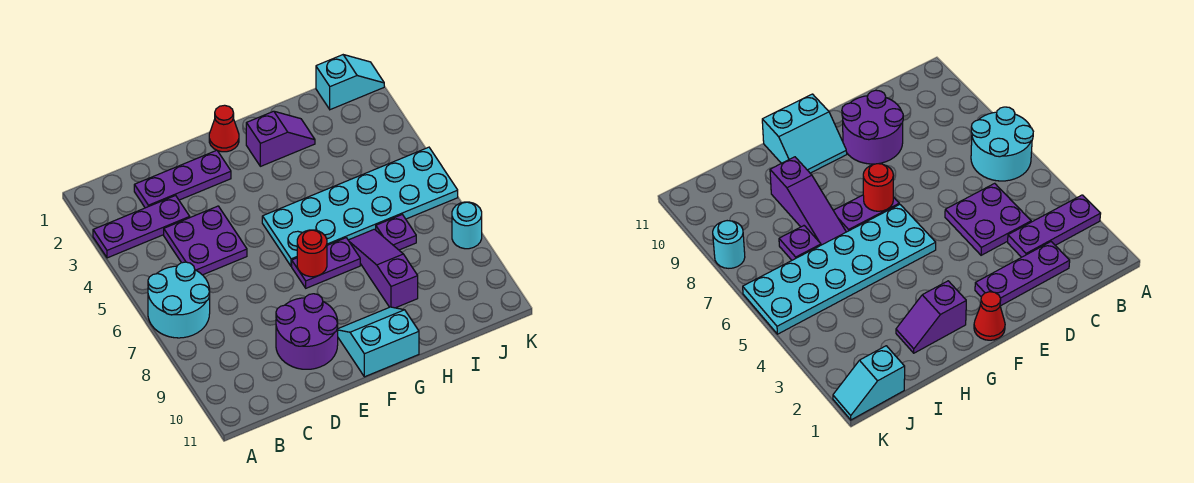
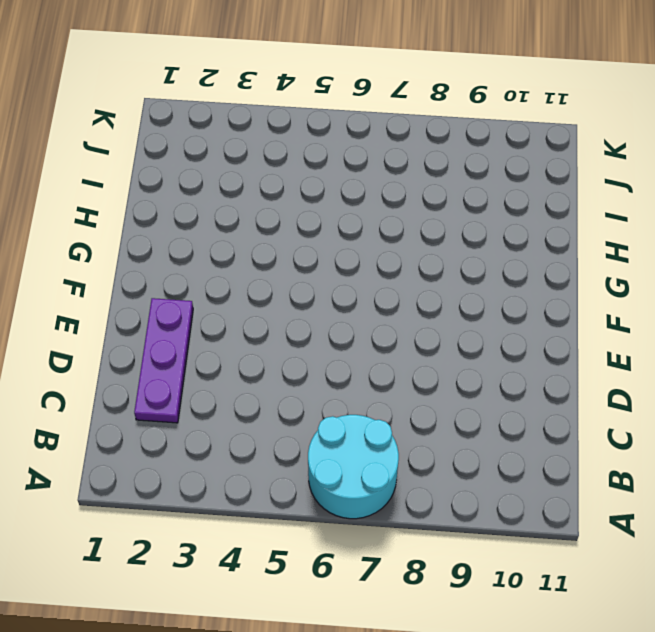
none -> purple plate A3:C3 level 1
none -> purple plate C4:D5 level 1
none -> purple round brick D9:E10 level 1

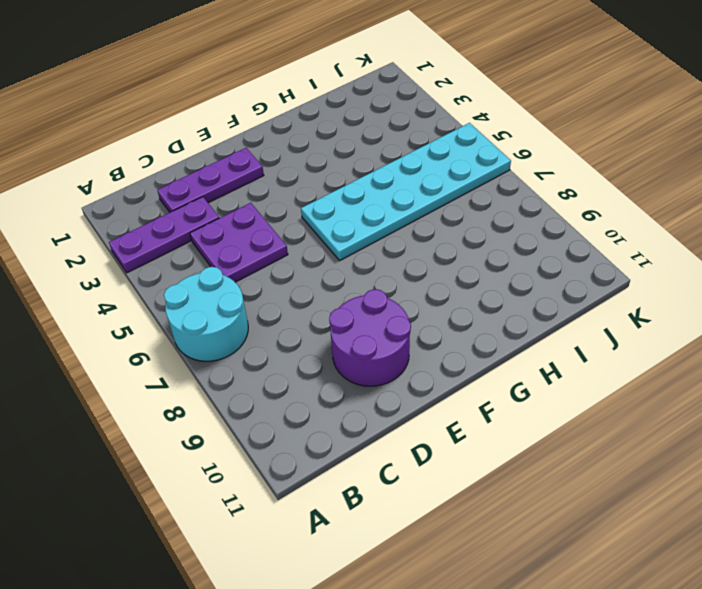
none -> red cone F1 level 1
none -> purple plate F7:G7 level 1
none -> cyan slope F10:G11 level 1 top 11

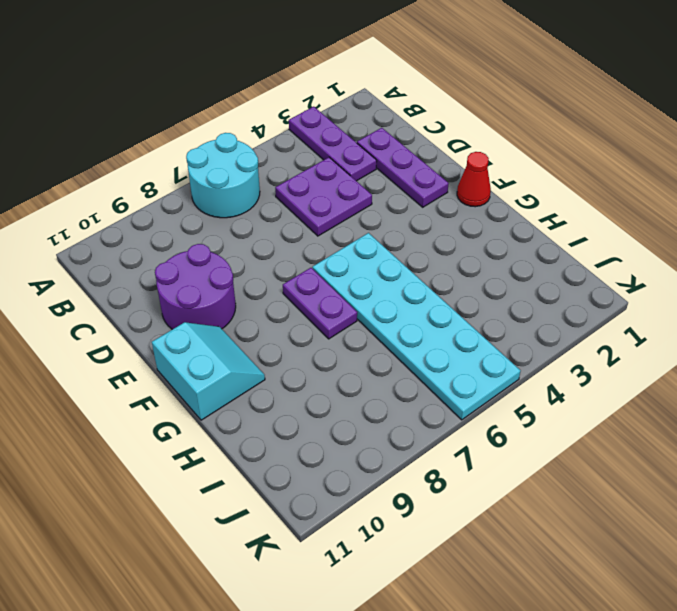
none -> purple slope G2:H2 level 1 top G
none -> purple slope H7:H9 level 1 top 9
none -> purple plate I7 level 1

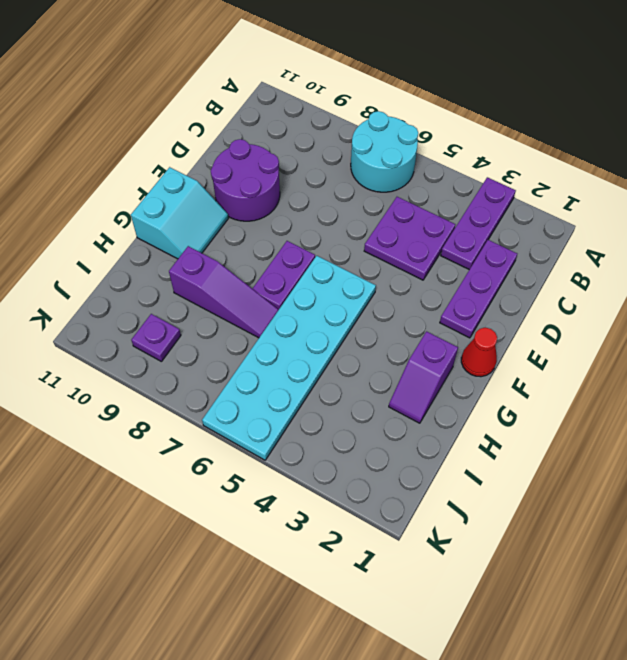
purple plate J9 level 1 -> purple plate I7 level 1
none -> cyan slope J1:K1 level 1 top J
none -> cyan round brick K8 level 1
none -> red round brick F7 level 2

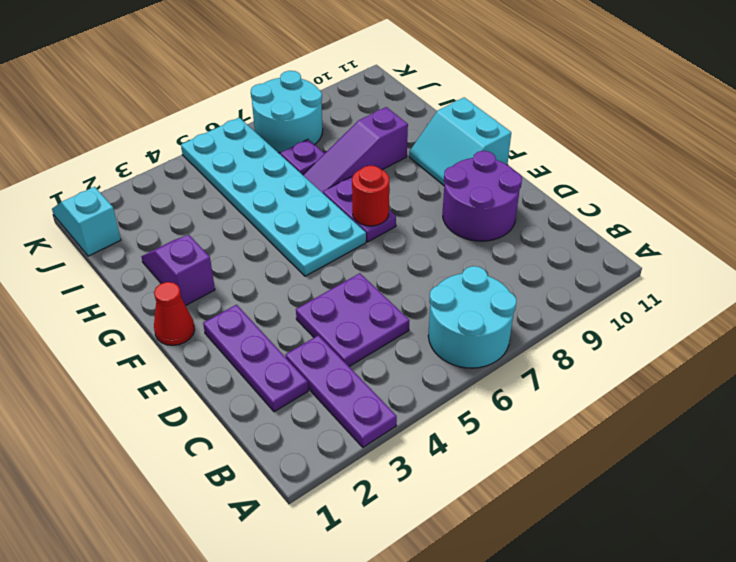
cyan round brick J7:K8 level 1 -> cyan round brick K8 level 1

